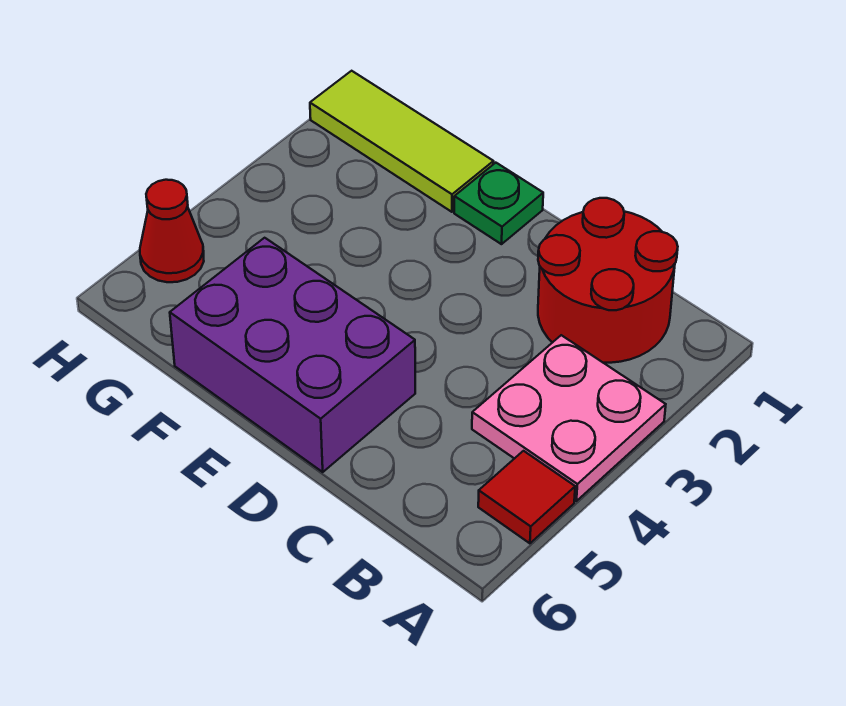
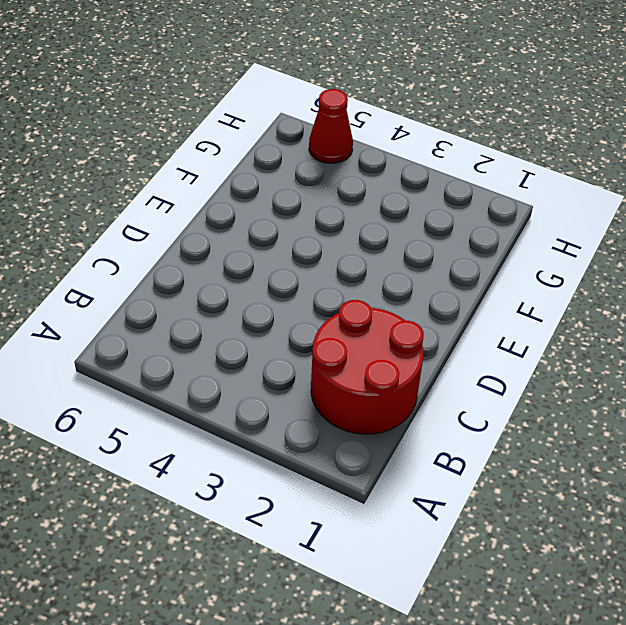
none -> pink plate A3:B4 level 1
none -> red tile A5 level 1

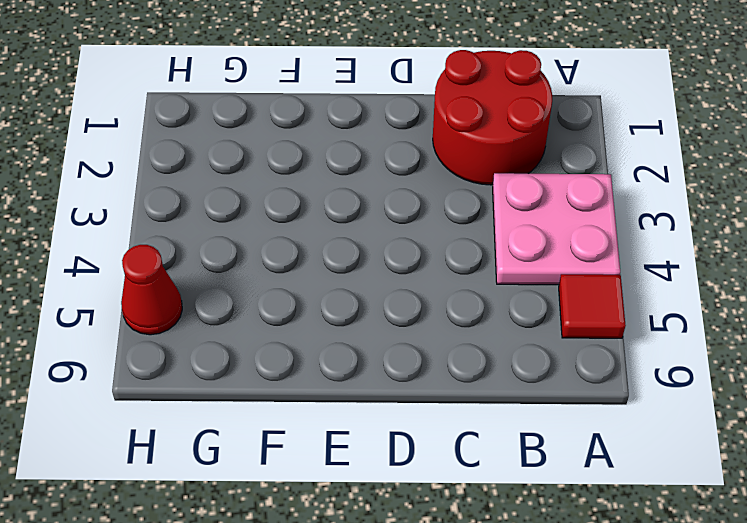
none -> purple brick D5:F6 level 1
none -> green plate E1 level 1

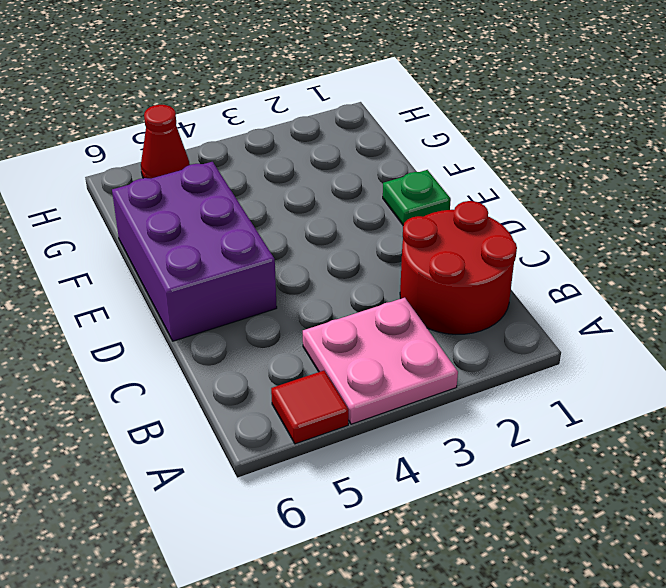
none -> lime tile F1:H1 level 1

